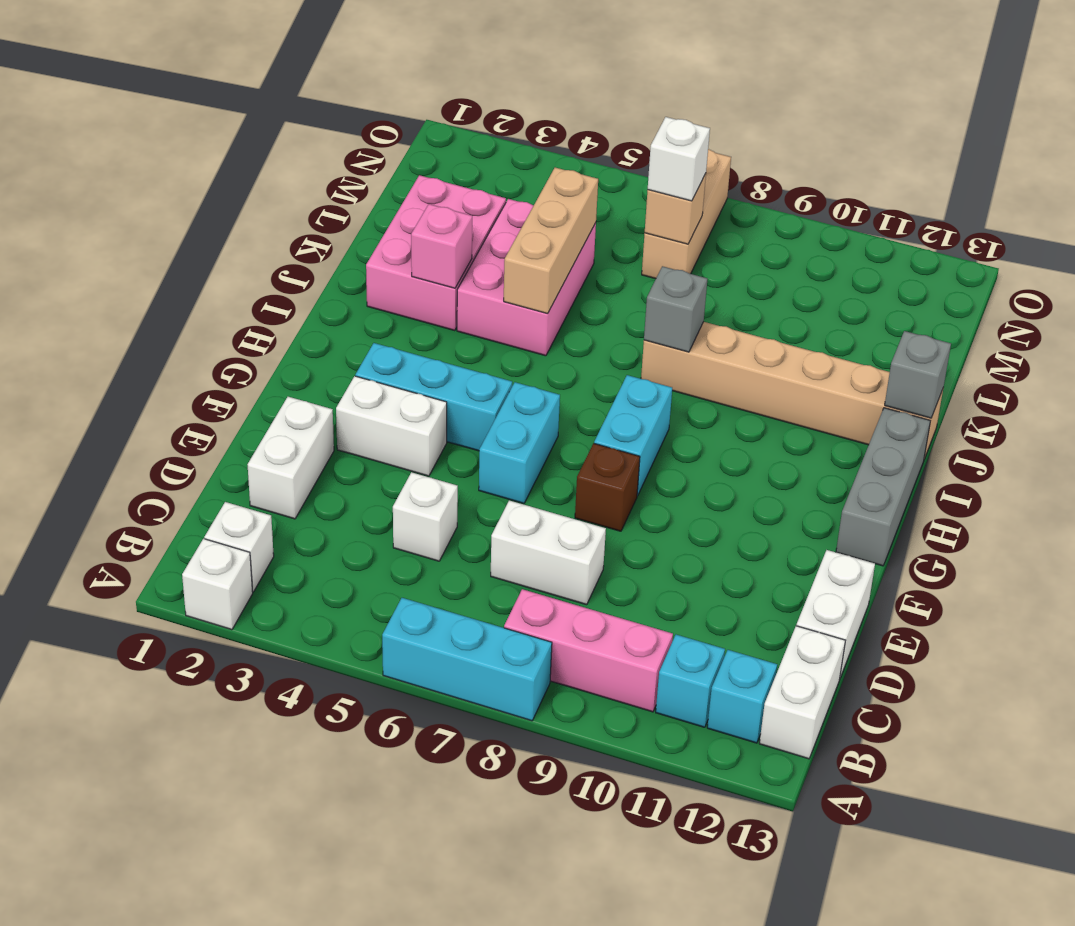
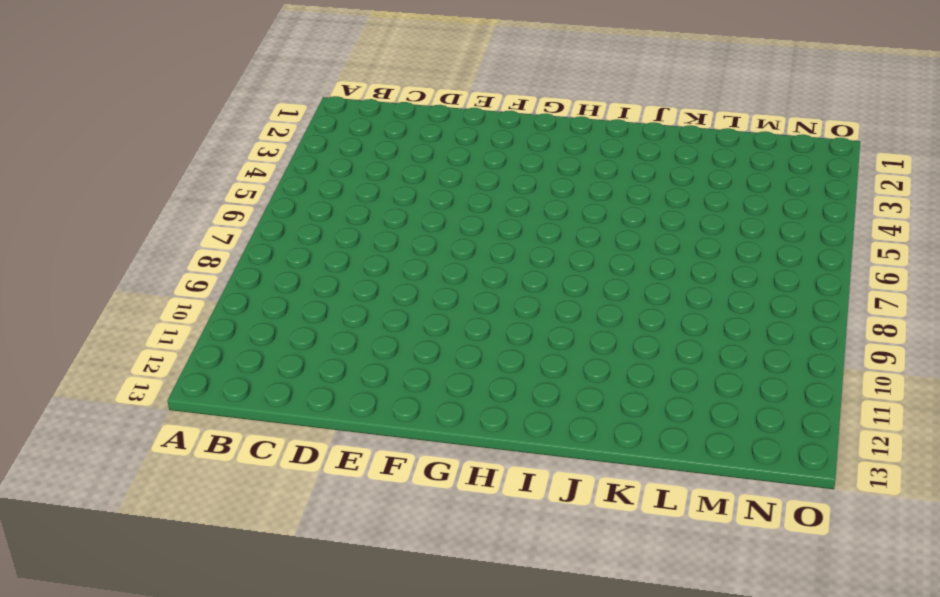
none -> white brick A2 level 1
none -> cyan brick A6:A8 level 1
none -> white brick B2 level 1

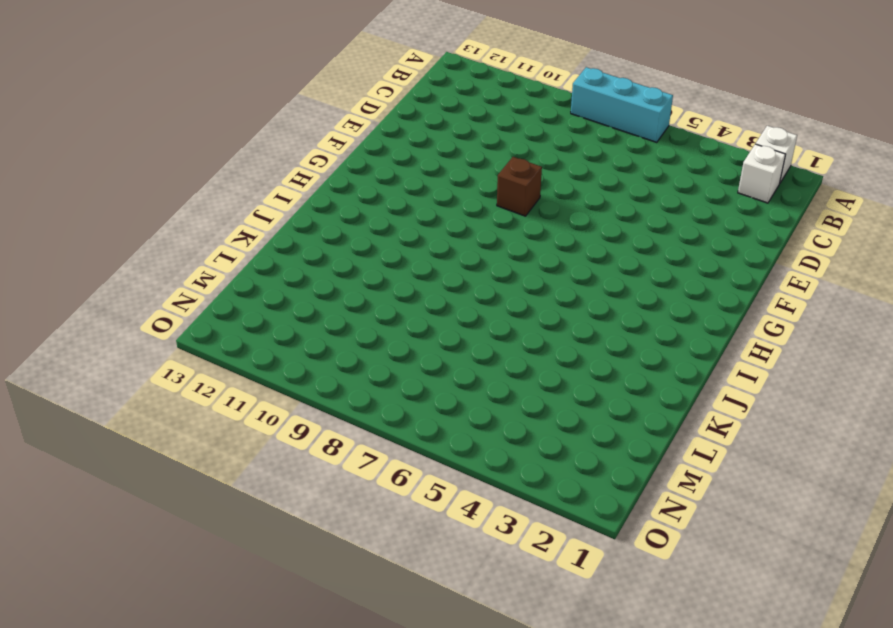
none -> pink brick B8:B10 level 1
none -> cyan brick B11 level 1
none -> cyan brick B12 level 1

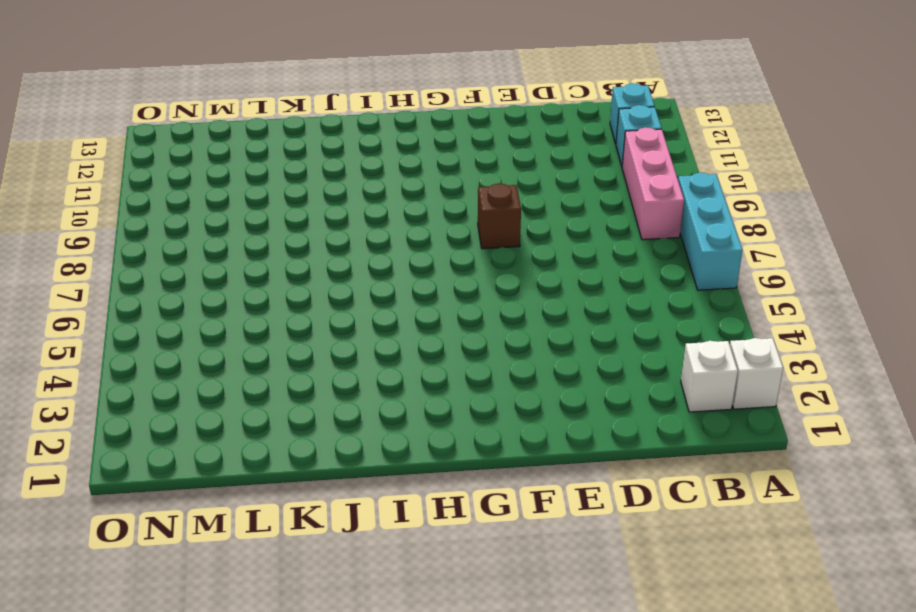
none -> white brick B13:C13 level 1
none -> white brick D2:E2 level 1
none -> white brick D5 level 1

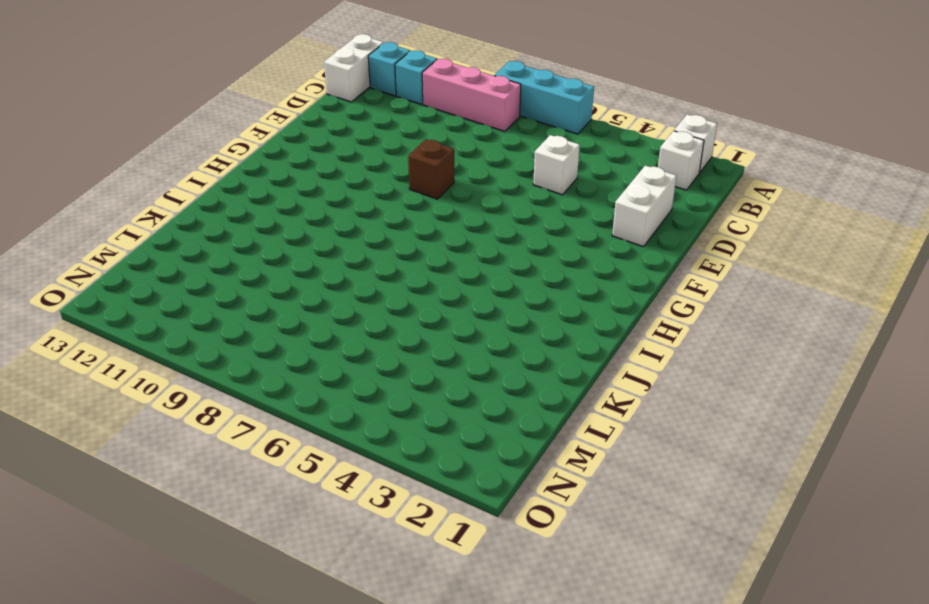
none -> white brick D7:D8 level 1
none -> white brick D13:E13 level 1
none -> white brick F3:F4 level 1

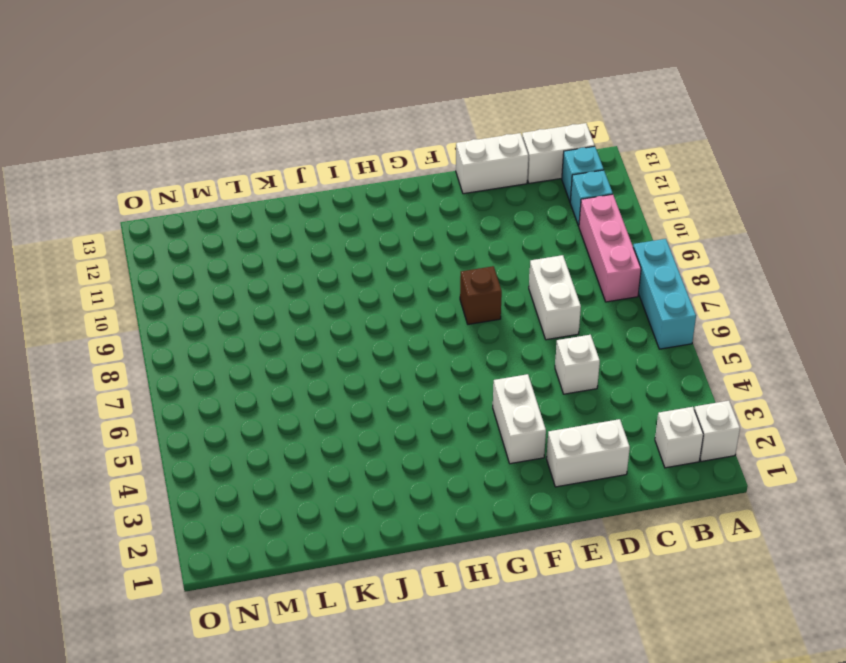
none -> cyan brick F6:G6 level 1
none -> cyan brick G3:G5 level 1
none -> cyan brick G8:H8 level 1

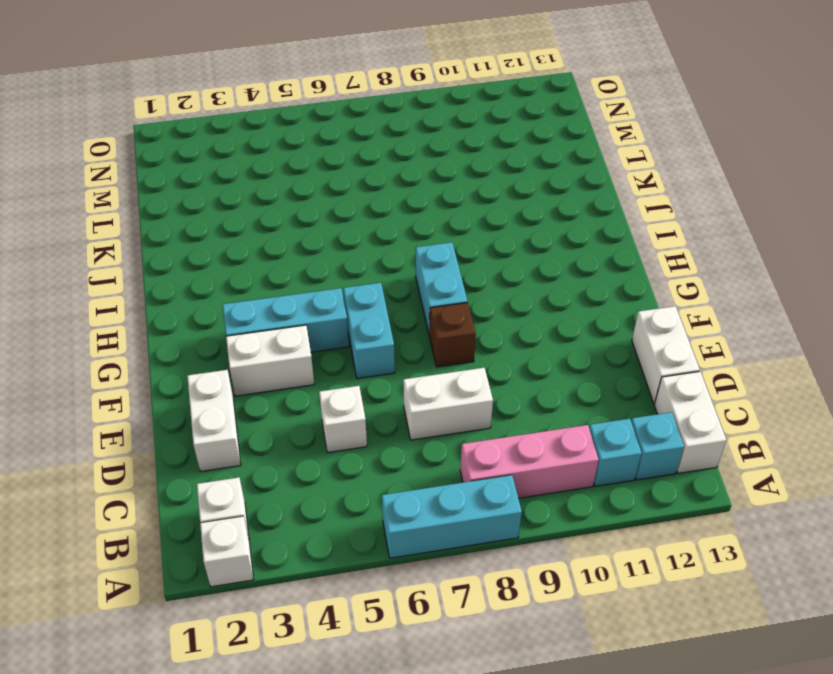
none -> grey brick G13:I13 level 1
none -> pink brick J2:L3 level 1
none -> pink brick J4:L5 level 1

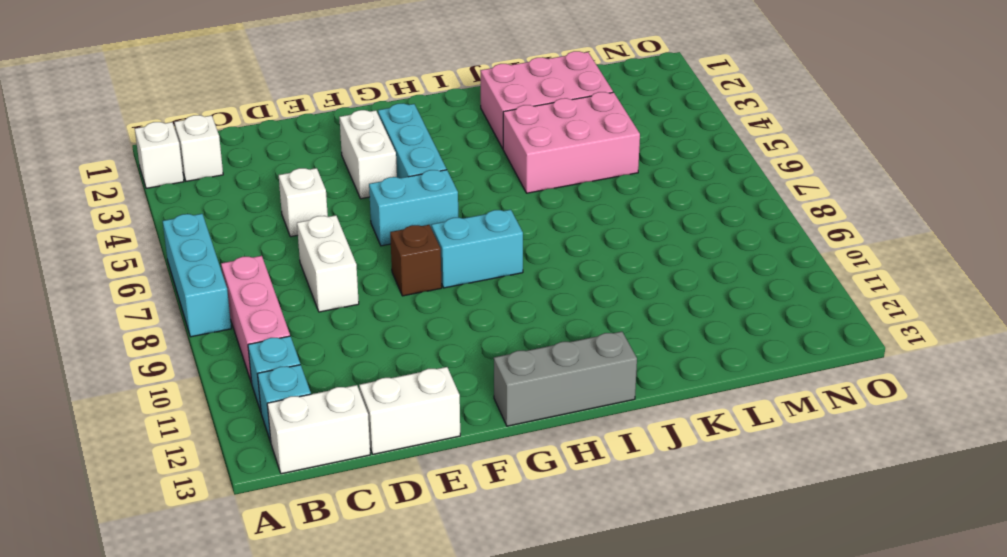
none -> white brick D2:E2 level 1
none -> tan brick J8:J13 level 1
none -> tan brick M7:O7 level 1

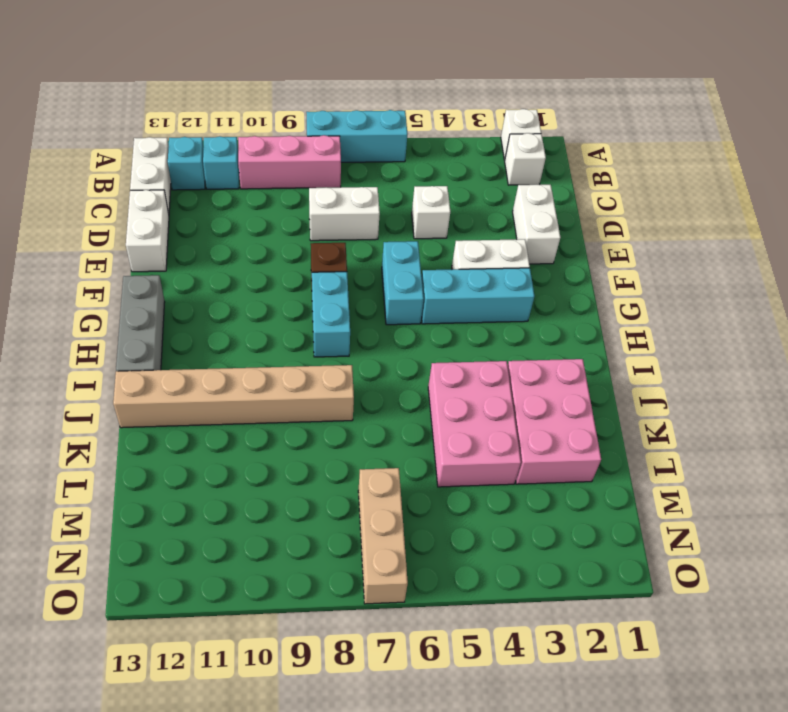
none -> pink brick J3 level 2
none -> tan brick J5:L5 level 2
none -> grey brick J8 level 2

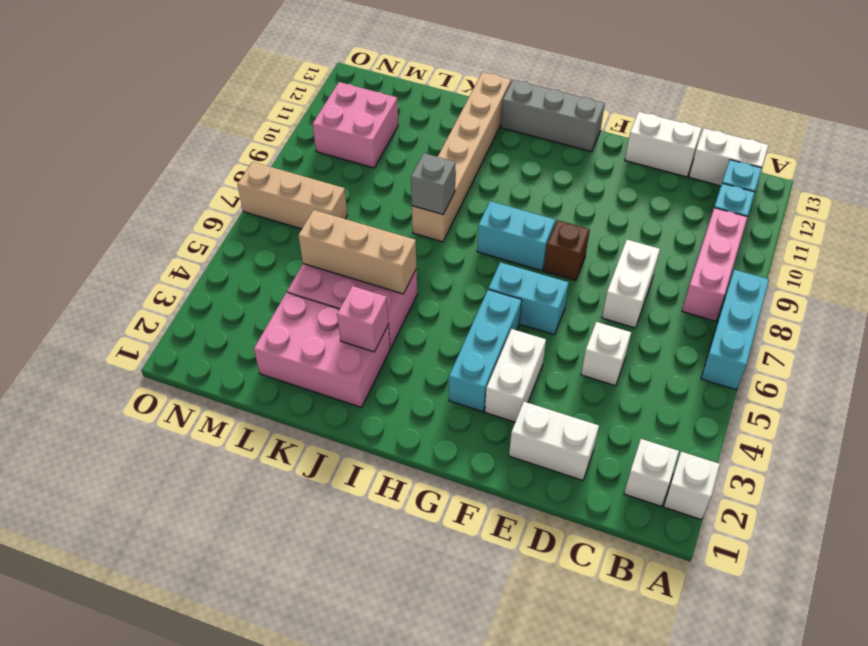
pink brick M10:N11 level 1 -> none
none -> grey brick J13 level 2
none -> tan brick M7 level 2
none -> white brick M7 level 3

